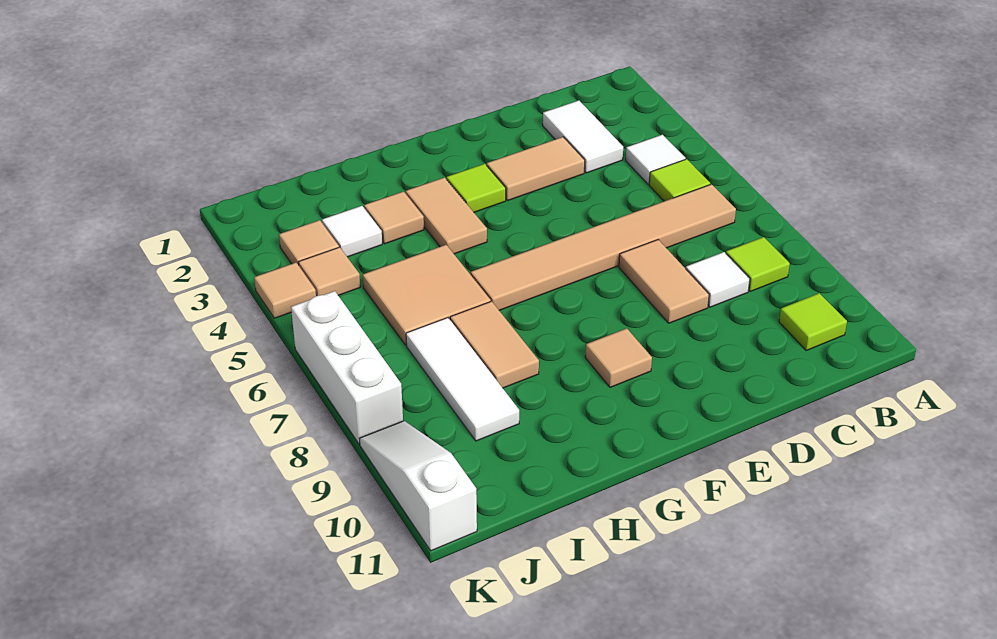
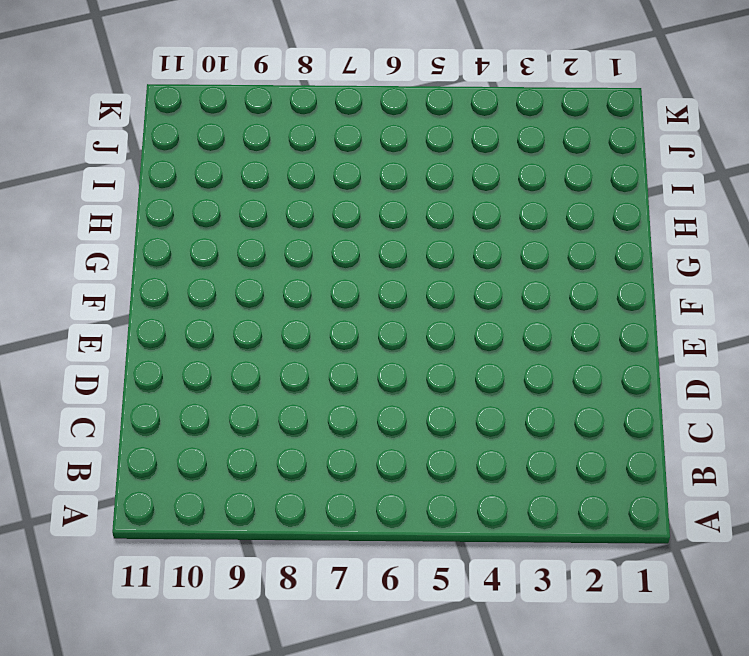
none -> white tile B4 level 1
none -> lime tile B5 level 1
none -> tan tile B6:G6 level 1

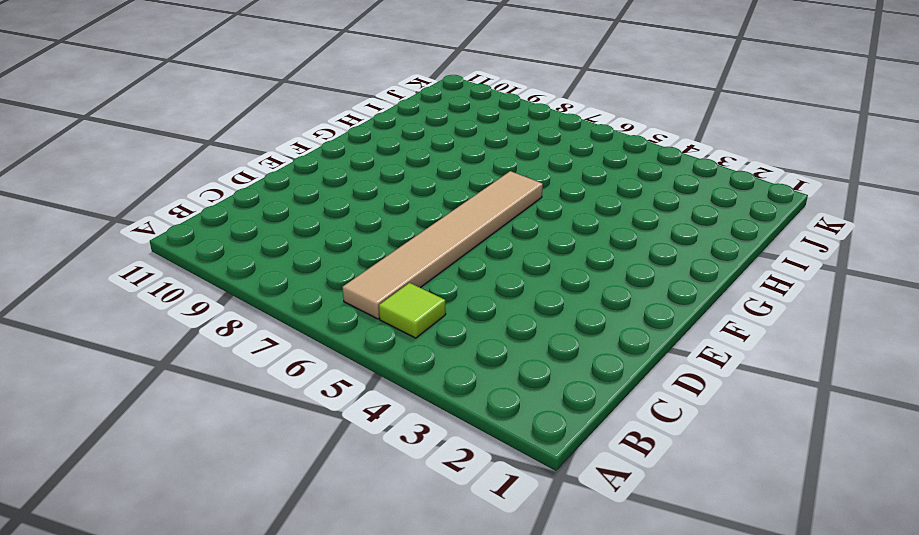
none -> white tile B4 level 1
none -> lime tile B8 level 1
none -> lime tile B10 level 1

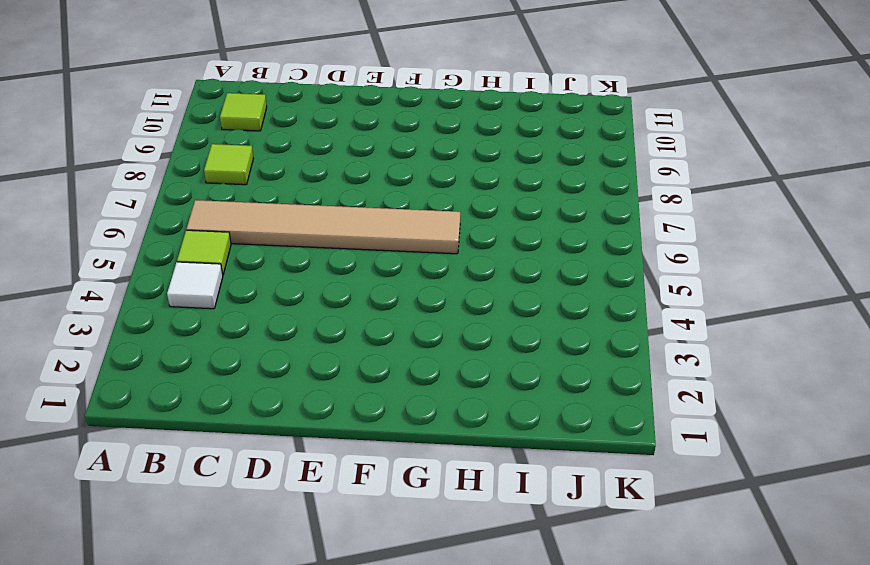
none -> white tile C2:C3 level 1
none -> white tile C8 level 1
none -> tan tile D3:E3 level 1

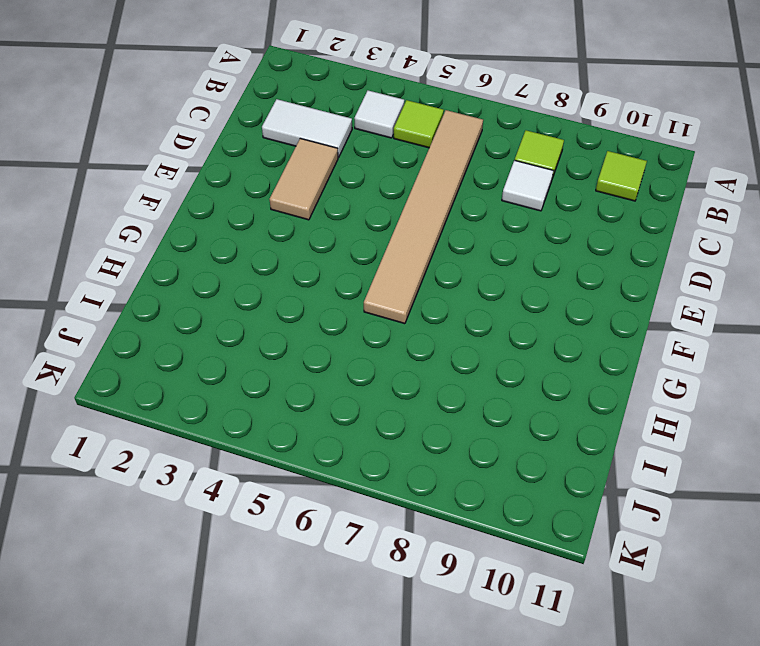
none -> tan tile D7:D8 level 1
none -> lime tile F3 level 1
none -> tan tile F9 level 1

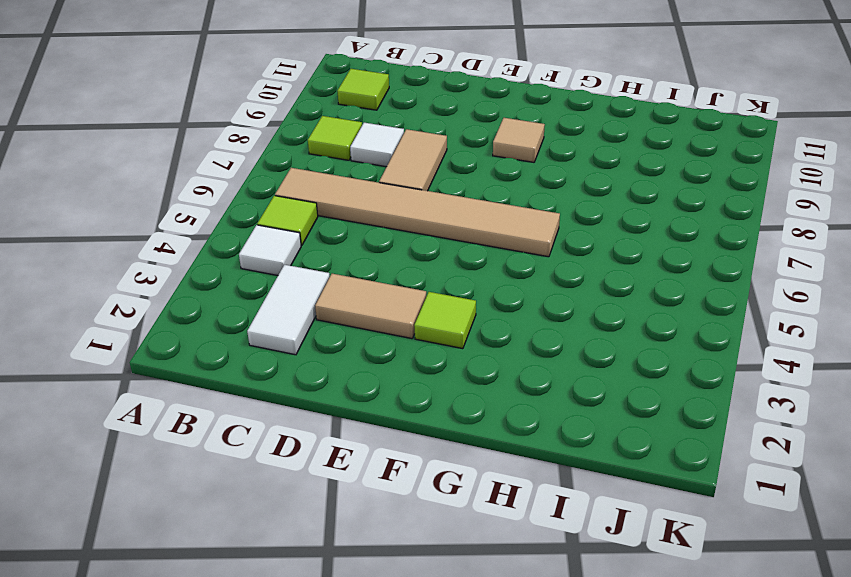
none -> tan tile G3:G4 level 1
none -> tan tile H3 level 1
none -> tan tile H5:I6 level 1

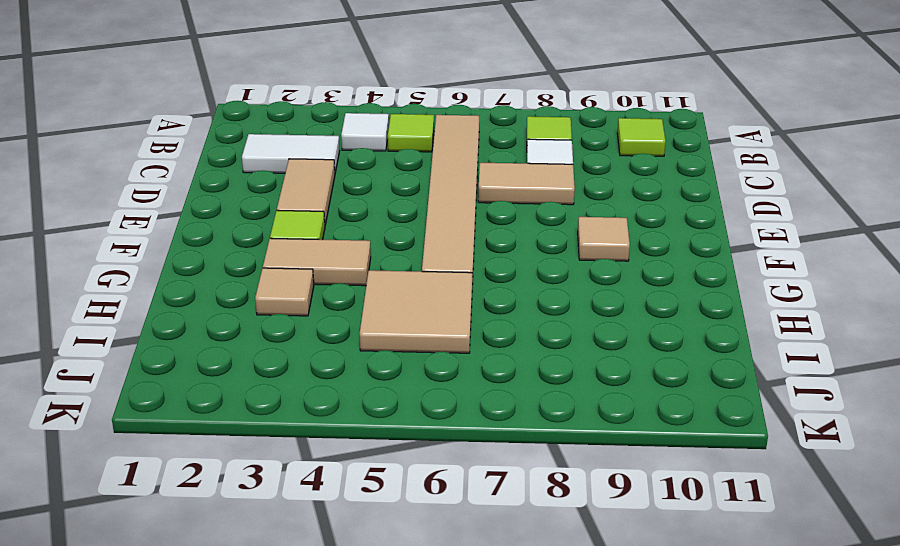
none -> tan tile H7:H8 level 1
none -> white tile I3 level 1
none -> white tile I7:I9 level 1

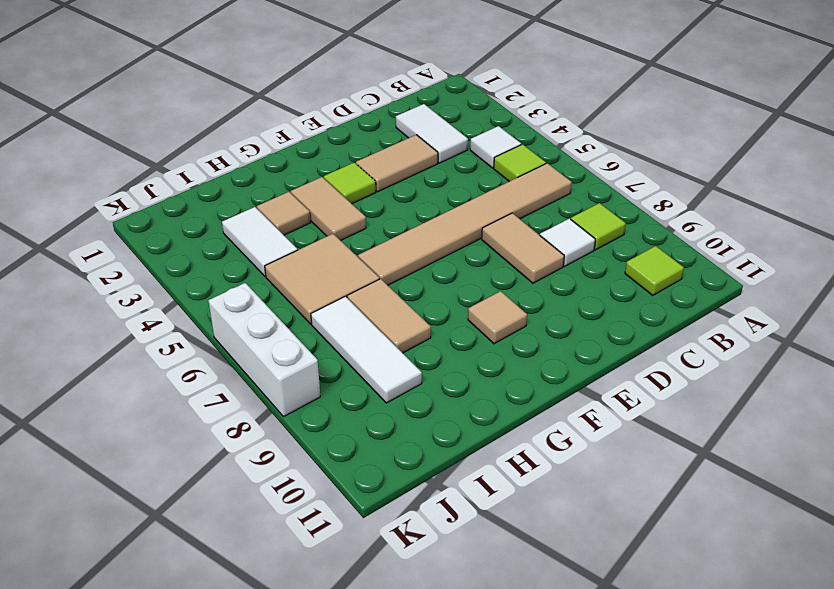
white tile I3:I4 level 1 -> white tile I3 level 1
none -> tan tile J3 level 1
none -> tan tile J4 level 1
none -> tan tile K4 level 1

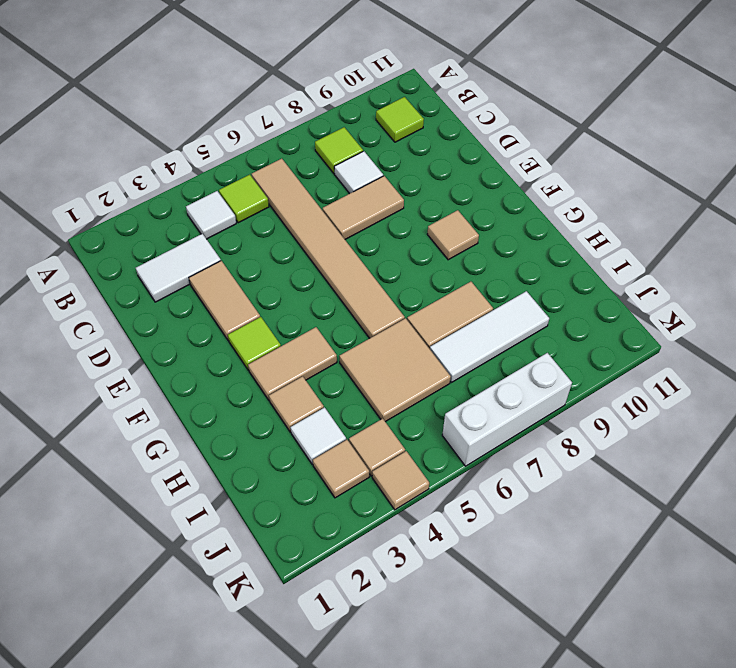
none -> white slope K9:K11 level 1 top 11

